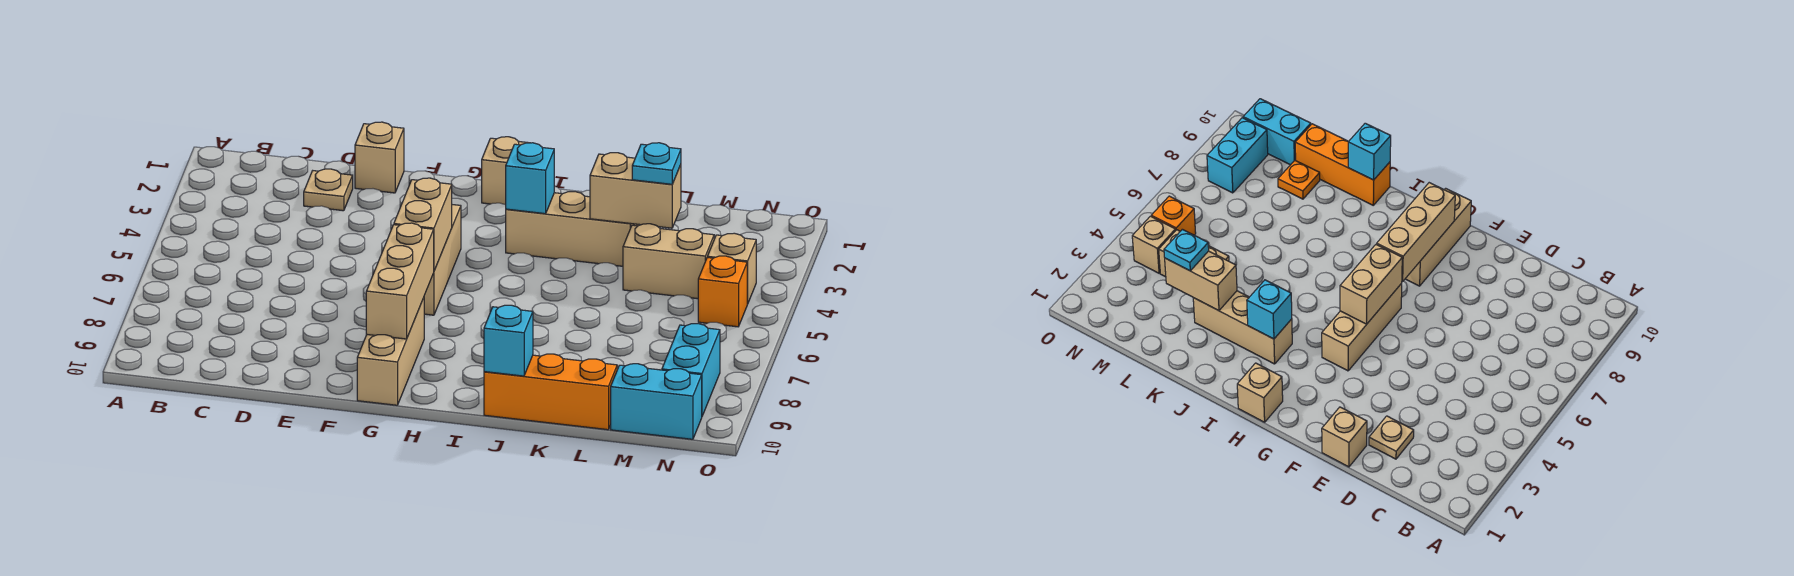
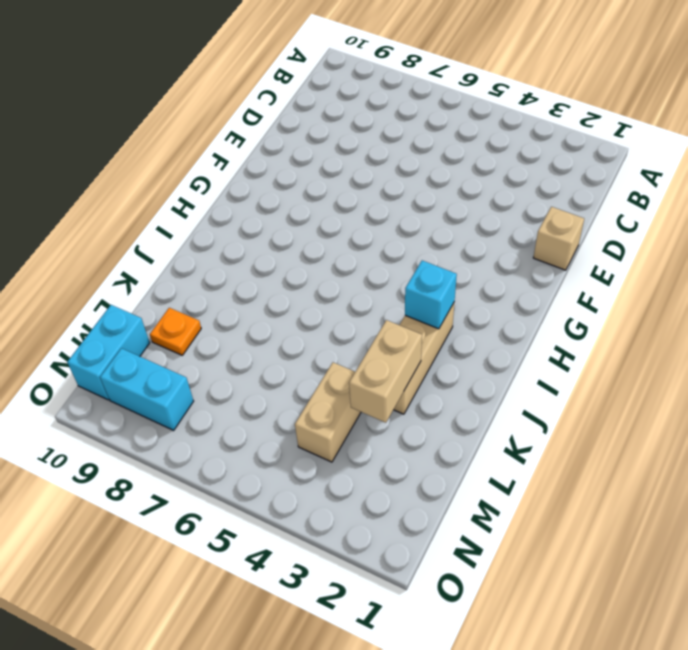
none -> tan plate D2 level 1
none -> tan brick G4:G6 level 1
none -> tan brick G8:G10 level 1

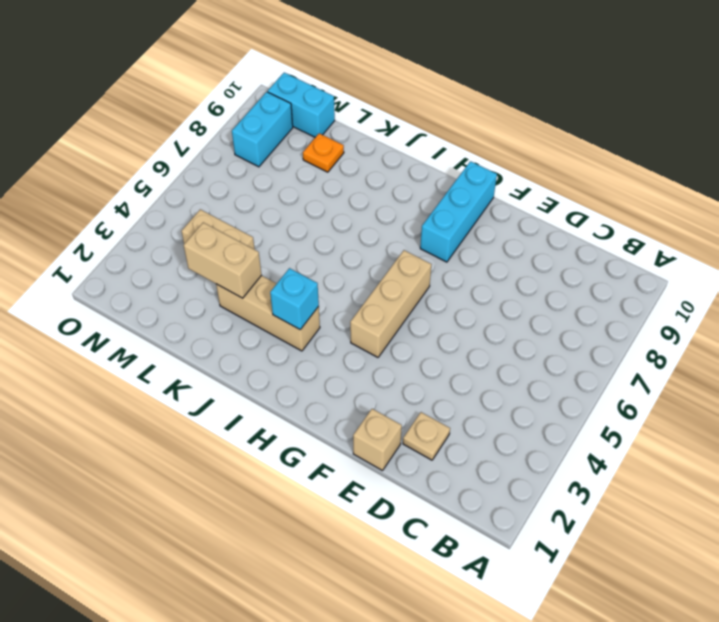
cyan brick G8:G10 level 1 -> tan brick G8:G10 level 1
none -> tan brick H1 level 1
none -> orange brick J10:L10 level 1
none -> tan brick N4 level 1

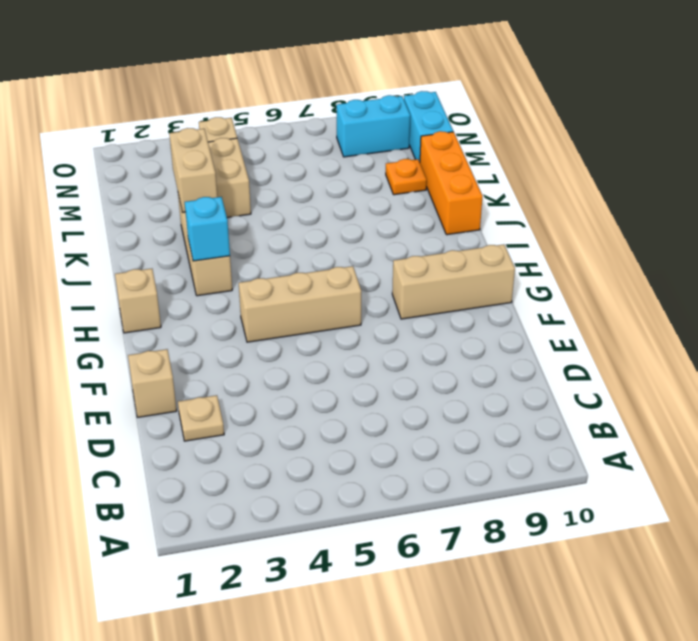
none -> orange brick N5 level 1
none -> tan brick G5:G6 level 2
none -> tan brick G7:G9 level 2

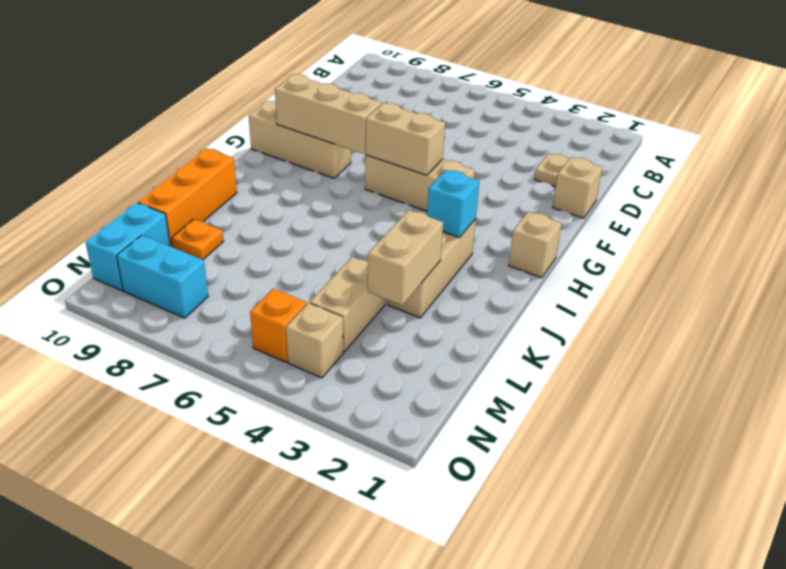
none -> cyan brick J10 level 2
none -> cyan plate L3 level 3

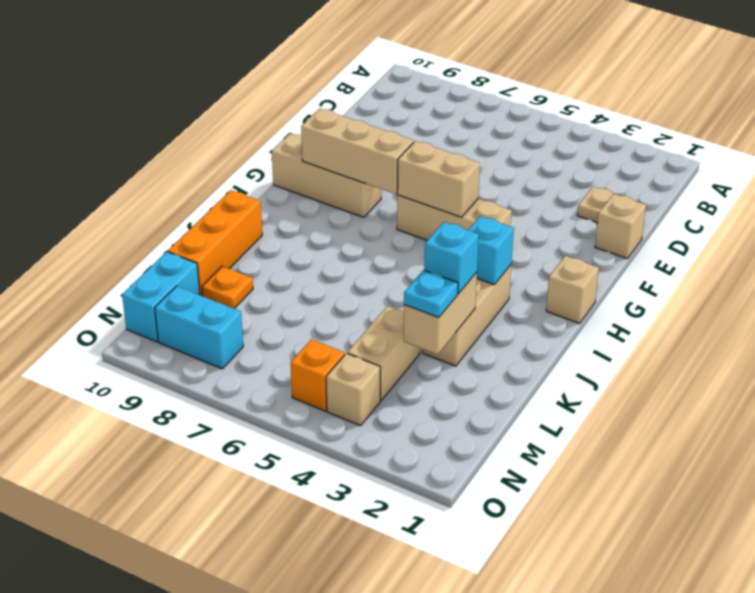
cyan brick K3 level 3 -> cyan brick J10 level 2

